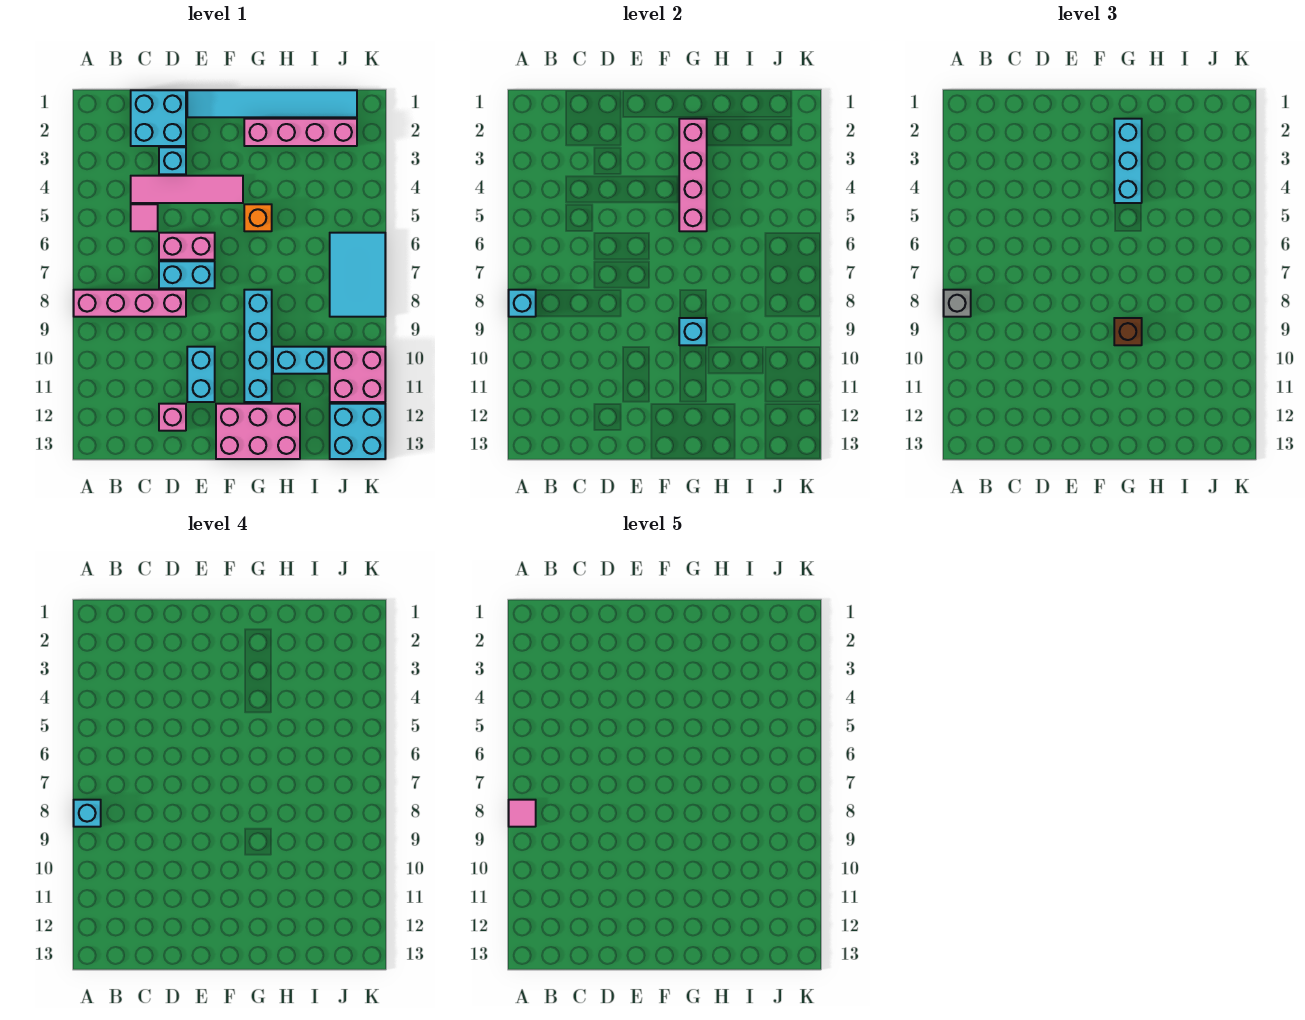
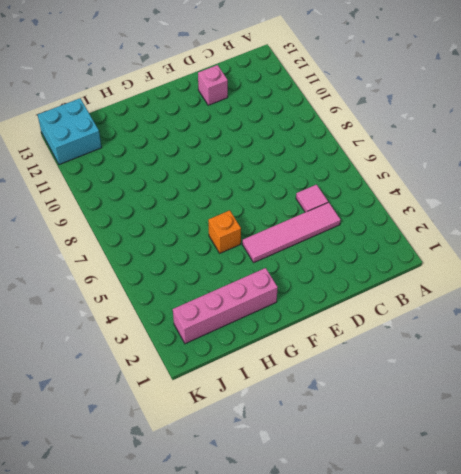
none -> pink brick A8:D8 level 1
none -> cyan brick C1:D2 level 1
none -> cyan brick D3 level 1

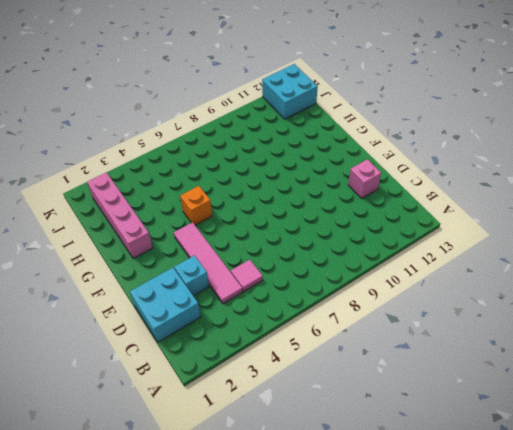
none -> pink brick A8:D8 level 1
none -> pink brick D6:E6 level 1
none -> cyan brick D7:E7 level 1

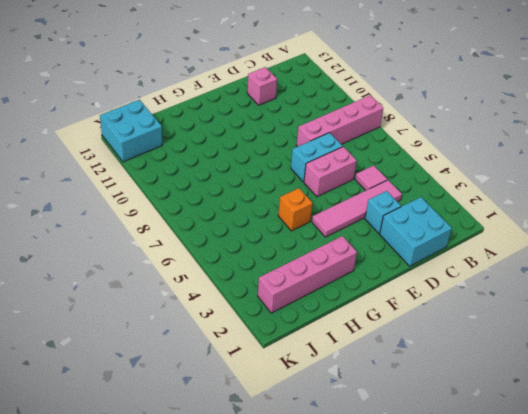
none -> cyan tile E1:J1 level 1
none -> cyan brick E10:E11 level 1
none -> pink brick F12:H13 level 1

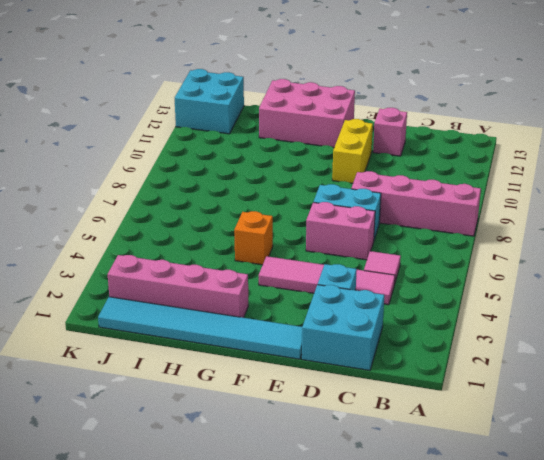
yellow brick E10:E11 level 1 -> cyan brick E10:E11 level 1
none -> cyan brick G8:G11 level 1
none -> cyan brick H10:I10 level 1
none -> cyan tile J6:K8 level 1

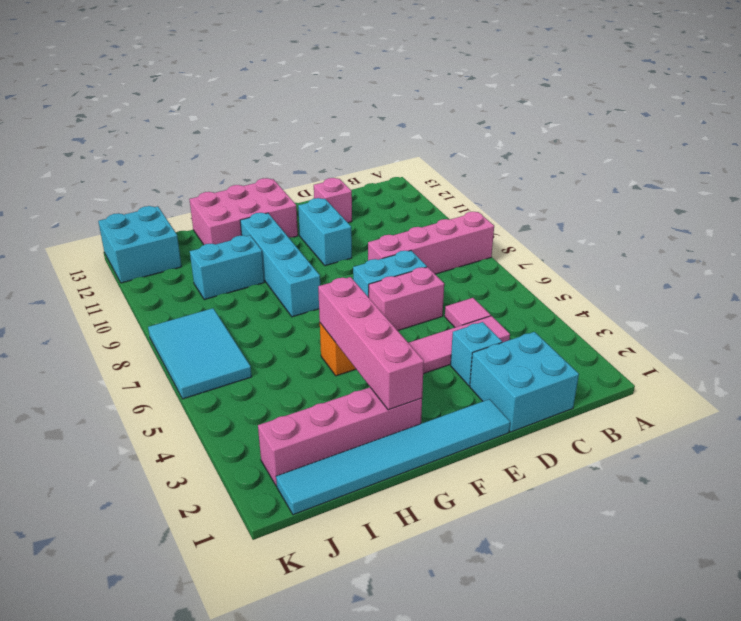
none -> pink brick J10:K11 level 1
none -> cyan brick A8 level 2
none -> cyan brick G9 level 2

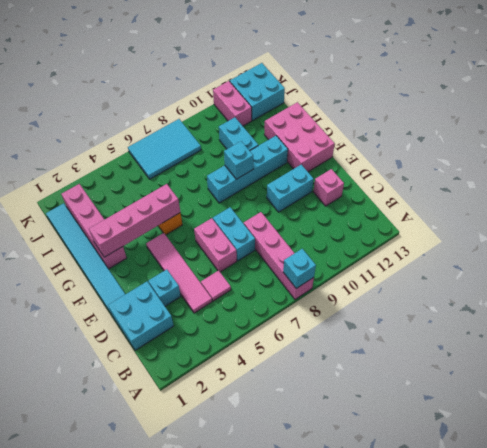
pink brick J11:K11 level 1 -> pink brick J10:K11 level 1
none -> grey brick A8 level 3
none -> cyan brick G2:G4 level 3
none -> brown brick G9 level 3

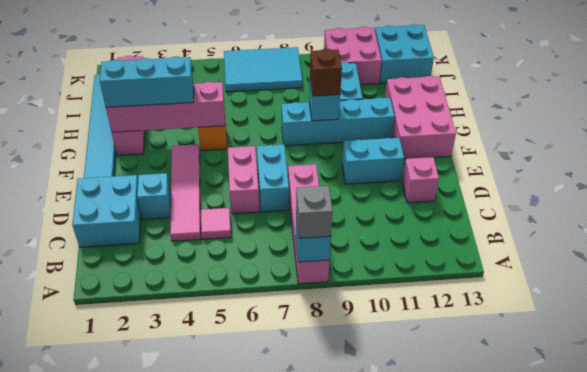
none -> cyan brick A8 level 4
none -> pink tile A8 level 5

